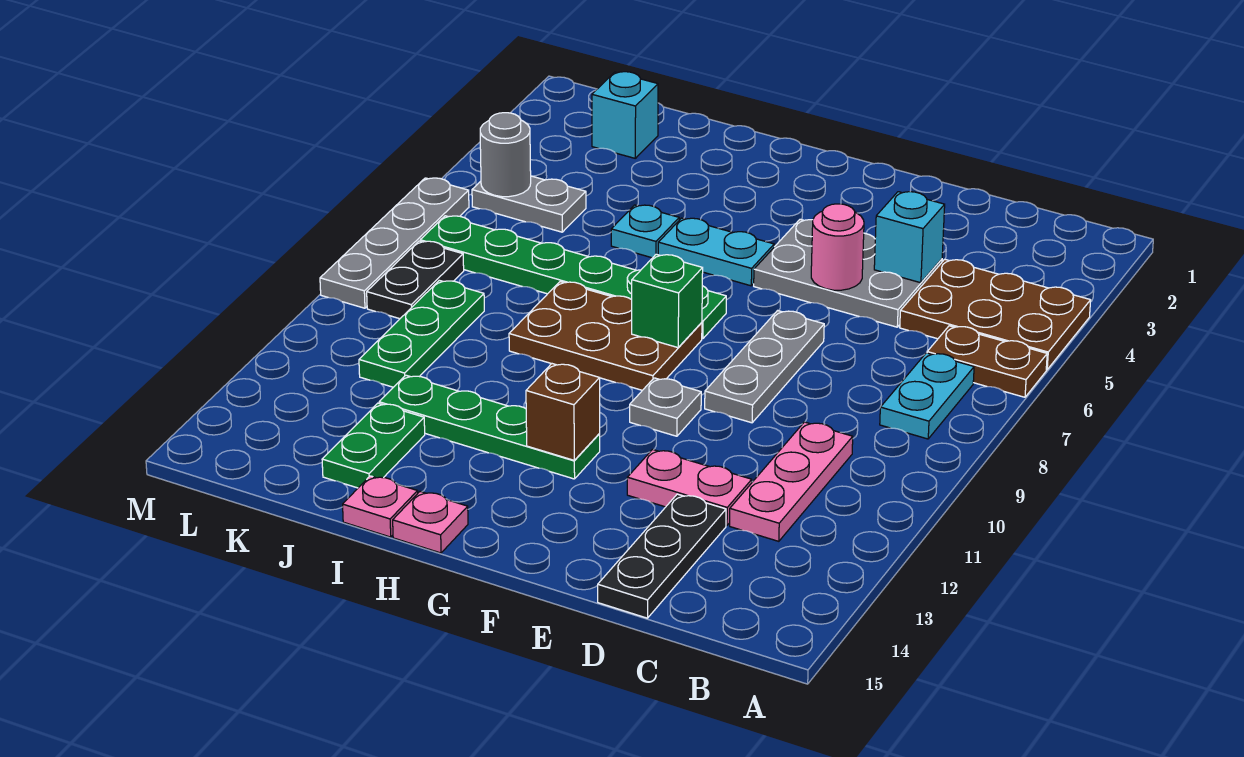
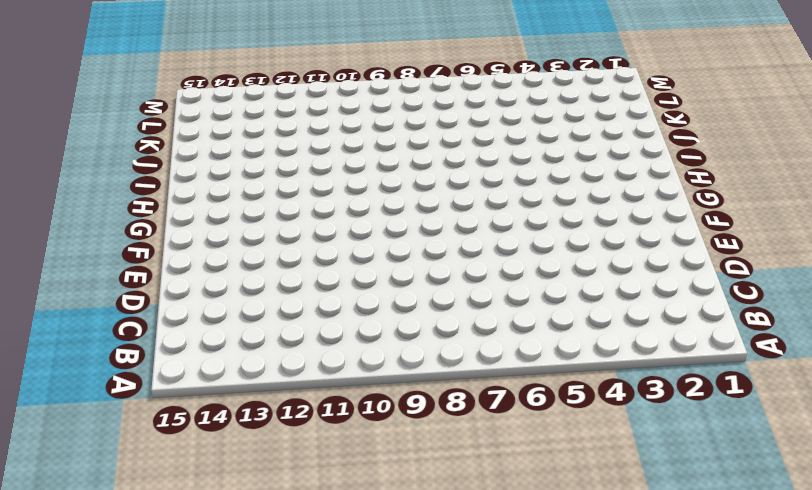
none -> brown plate A4:C5 level 1
none -> brown plate A6:B6 level 1
none -> cyan plate B7:B8 level 1

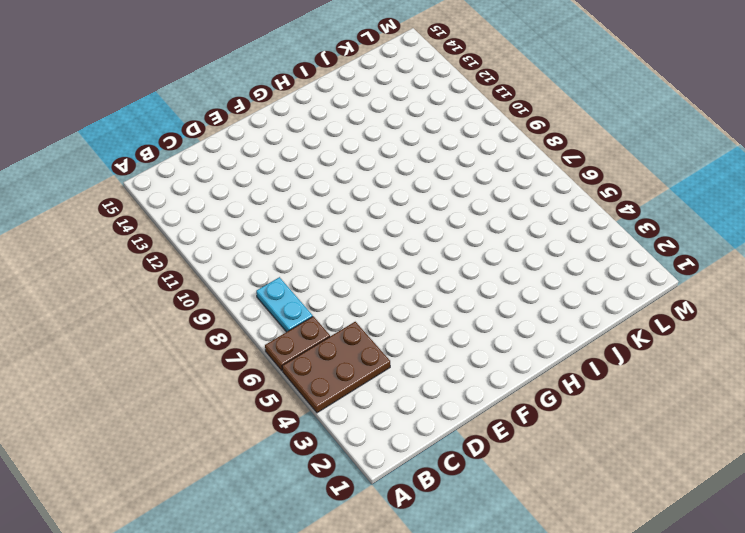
none -> pink plate C10:C12 level 1
none -> grey plate D4:F5 level 1
none -> pink plate D12:E12 level 1

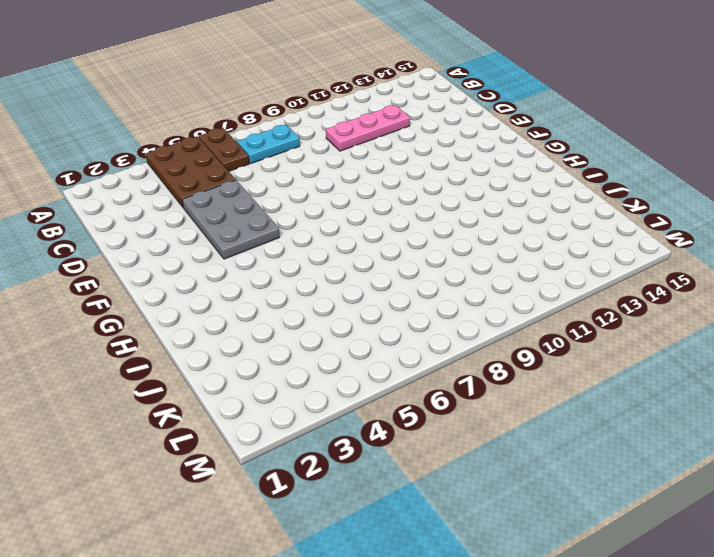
none -> pink plate D12:E12 level 1
none -> black plate D13:D15 level 1
none -> grey plate E7:E9 level 1

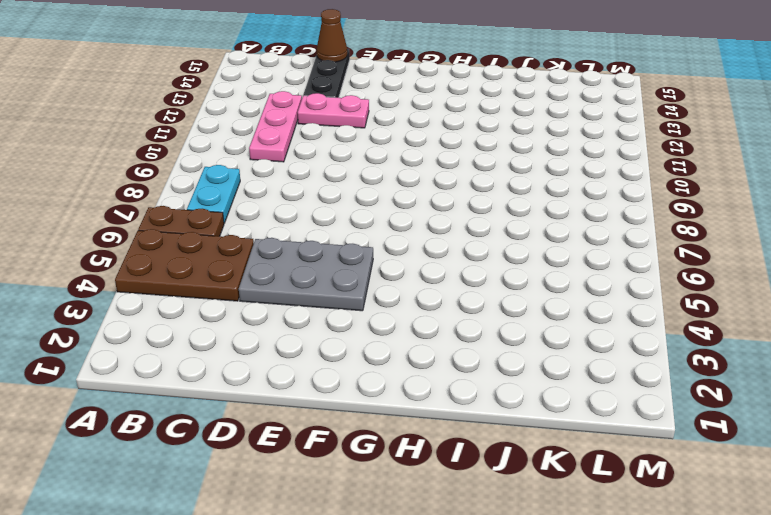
brown cone D15 level 2 -> none
none -> grey plate E7:E9 level 1
none -> grey plate F10 level 1
none -> cyan plate G5:H5 level 1

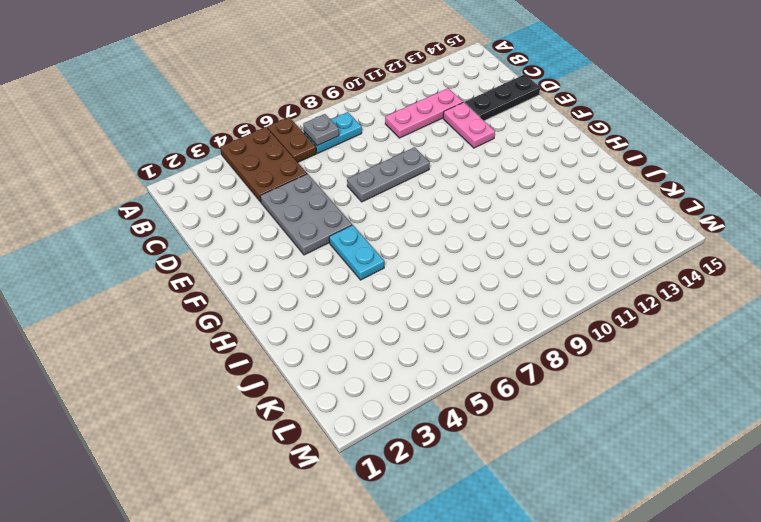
grey plate B7 level 2 -> grey plate F10 level 1
none -> green plate G7:L7 level 1
none -> brown plate G8:I9 level 1
none -> green plate G12:J12 level 1

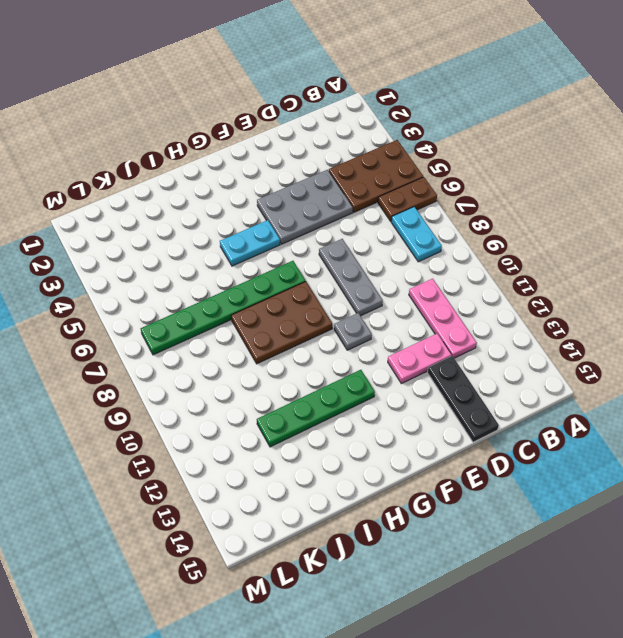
none -> pink plate H15 level 1
none -> cyan plate I5 level 1
none -> pink plate I15 level 1

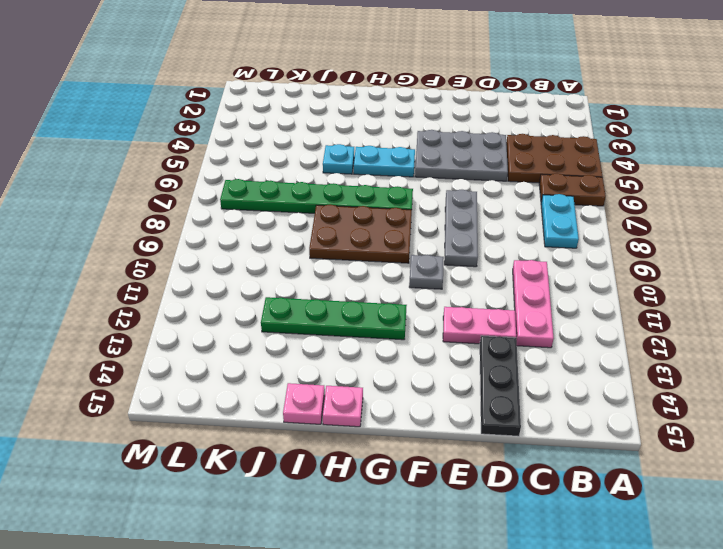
none -> green plate J13:J14 level 1
none -> cyan brick K2 level 1
none -> grey plate K5:L5 level 1

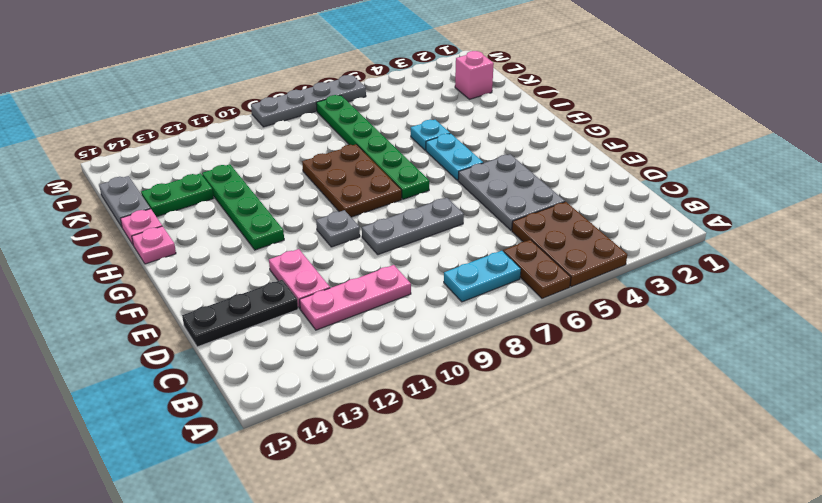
grey plate J15:K15 level 1 -> grey plate K5:L5 level 1
pink brick K2 level 1 -> cyan brick K2 level 1
none -> green plate K9:K11 level 1
none -> black plate L8:L9 level 1
none -> cyan brick D4 level 2

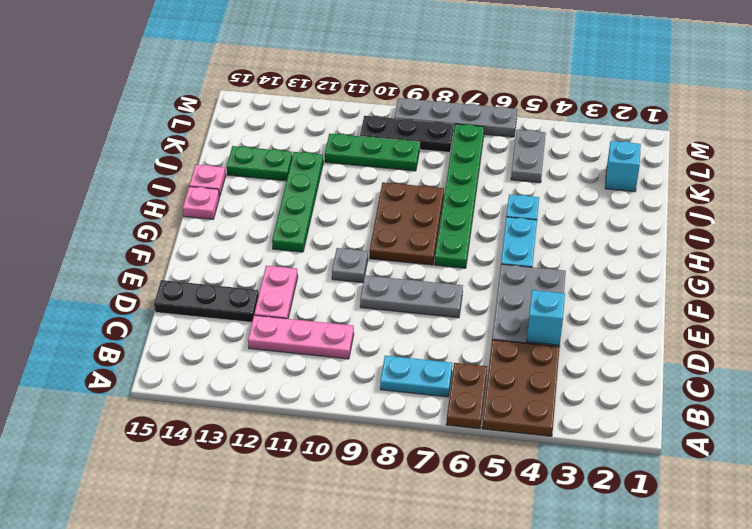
black plate L8:L10 level 1 -> black plate L8:L9 level 1
none -> pink round brick E5 level 2
none -> green brick G8 level 2
none -> brown brick G12 level 2

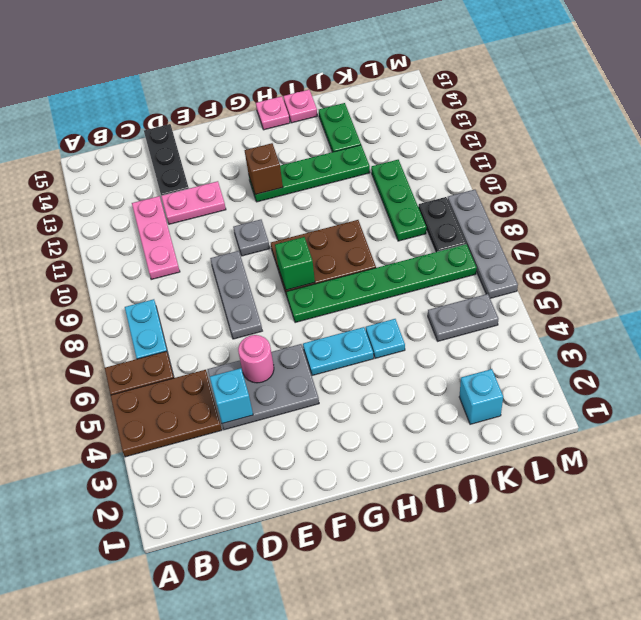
none -> grey round brick L5 level 2

